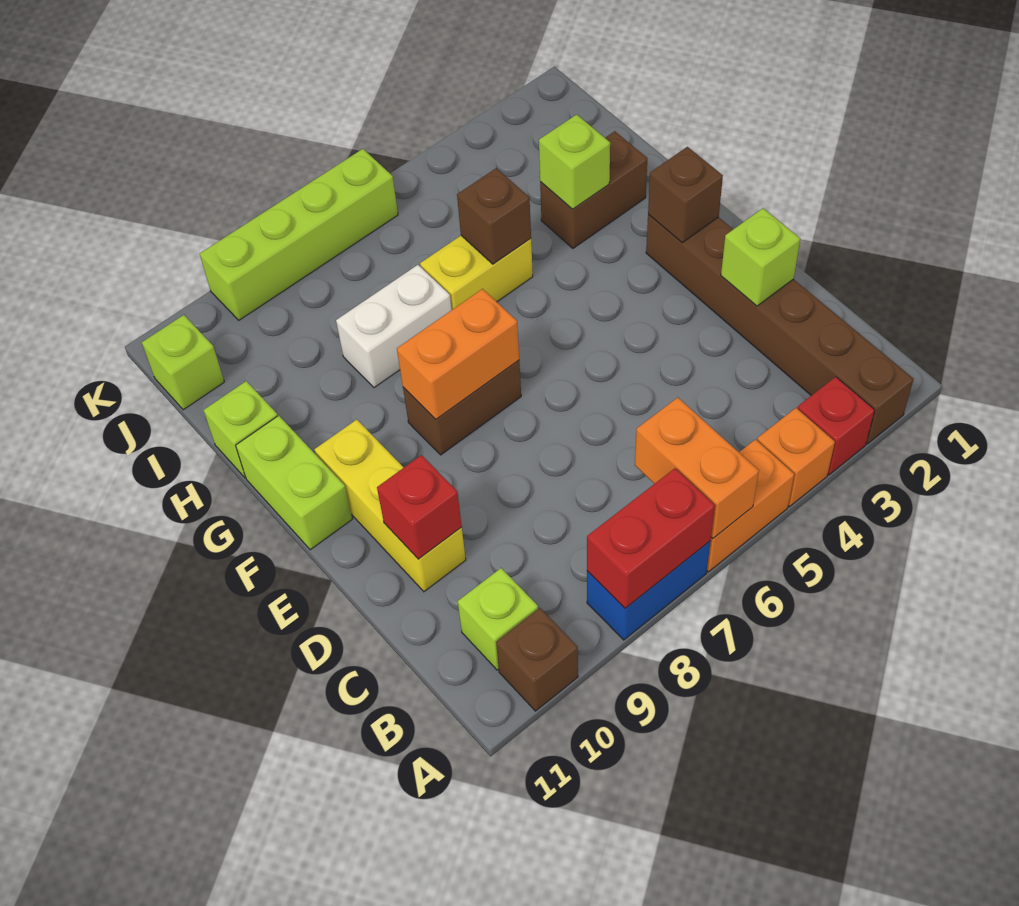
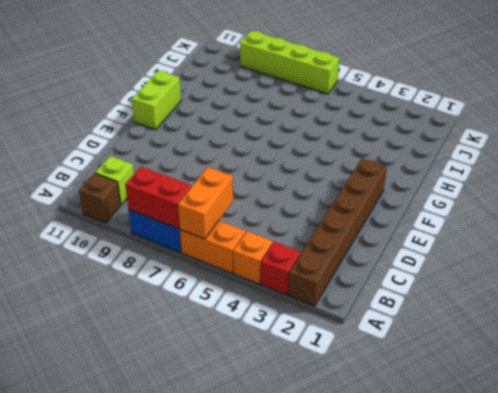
none -> yellow brick D10:F10 level 1
none -> brown brick F7:F8 level 1
none -> brown brick H2:H3 level 1

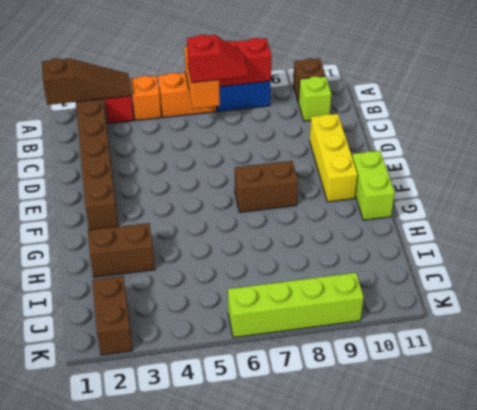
brown slope A1:A3 level 2 top 1 -> none
red slope B6:B7 level 3 top 6 -> none
brown brick J2:K2 level 1 -> none
none -> yellow brick H5:H6 level 1
none -> white brick H7:H8 level 1
none -> lime brick H11 level 1

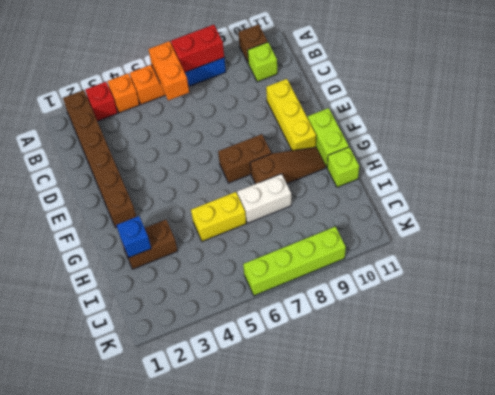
brown slope G8:G10 level 1 top 8 -> none
blue brick H2 level 2 -> none
none -> lime brick J11 level 1
none -> lime brick D2 level 2
none -> red brick D10 level 2

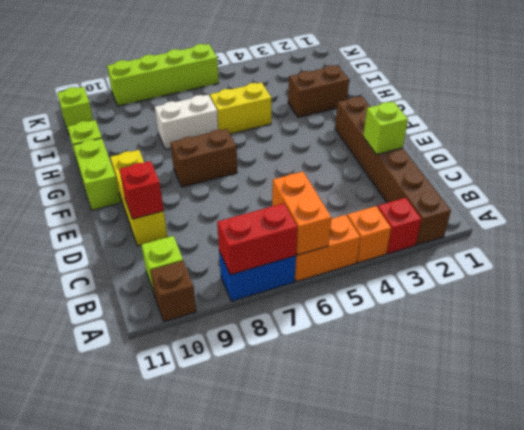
none -> brown brick F2 level 2
none -> orange brick F7:F8 level 2
none -> lime brick H3 level 2

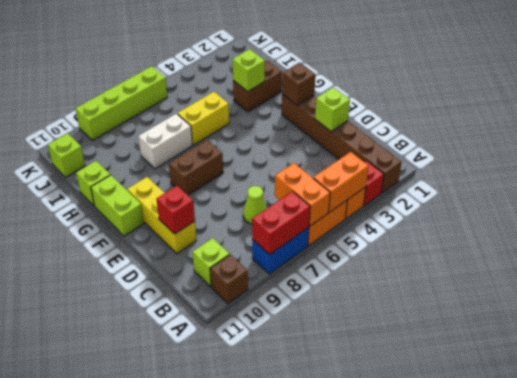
orange brick A4:A5 level 2 -> orange brick F7:F8 level 2
lime cone C7 level 1 -> none
none -> brown brick H5 level 2

